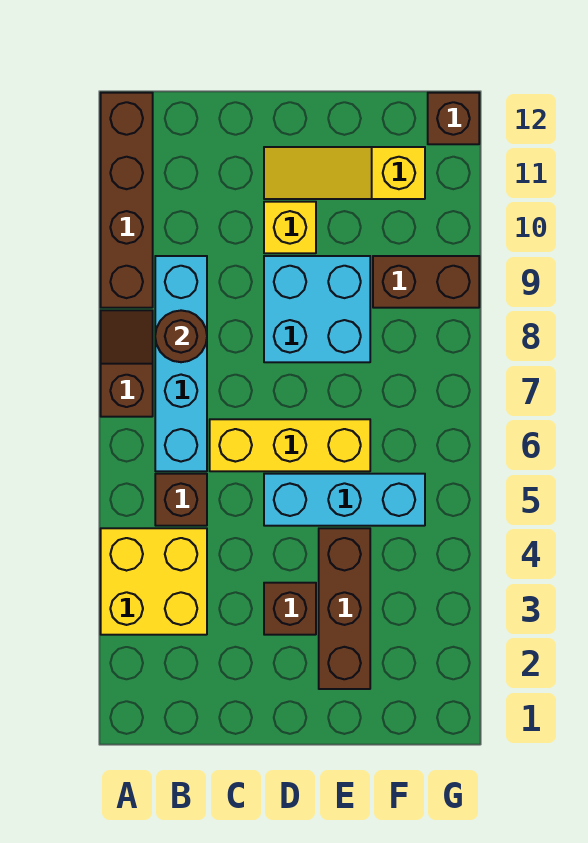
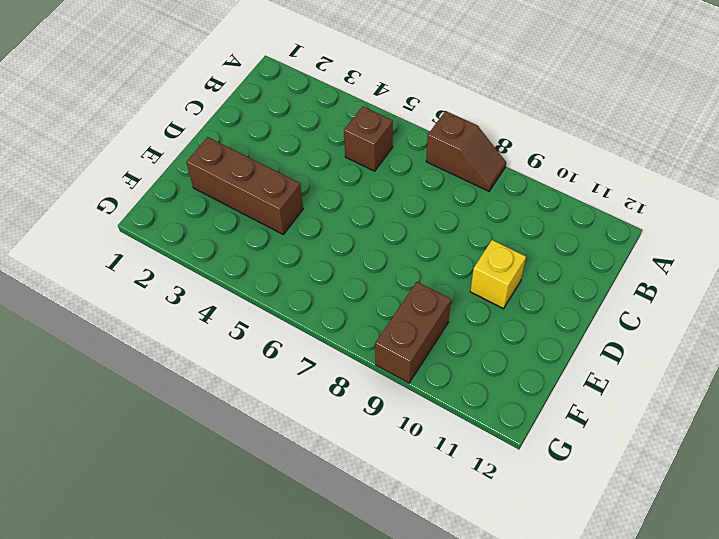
none -> yellow brick A3:B4 level 1
none -> brown brick A9:A12 level 1
none -> cyan brick B6:B9 level 1

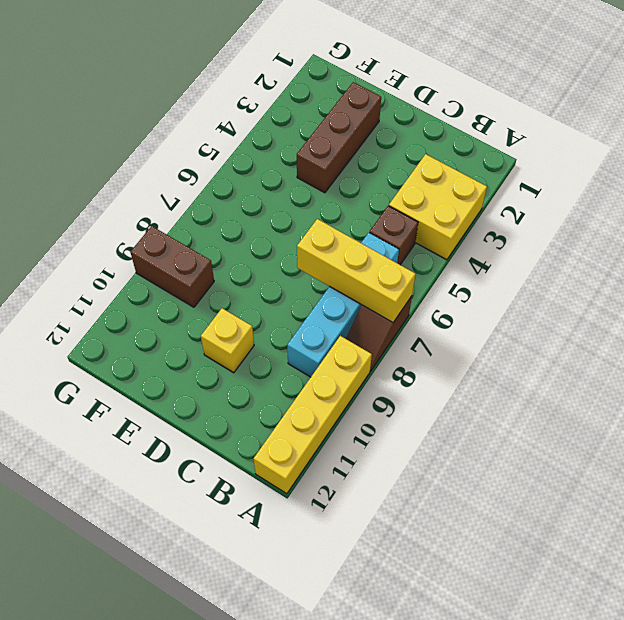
yellow brick A7:C7 level 2 -> yellow brick C6:E6 level 1
yellow brick A9:A12 level 1 -> brown brick A9:A12 level 1
none -> brown brick D3 level 1
none -> cyan brick D5:F5 level 1
none -> cyan brick D8:E9 level 1

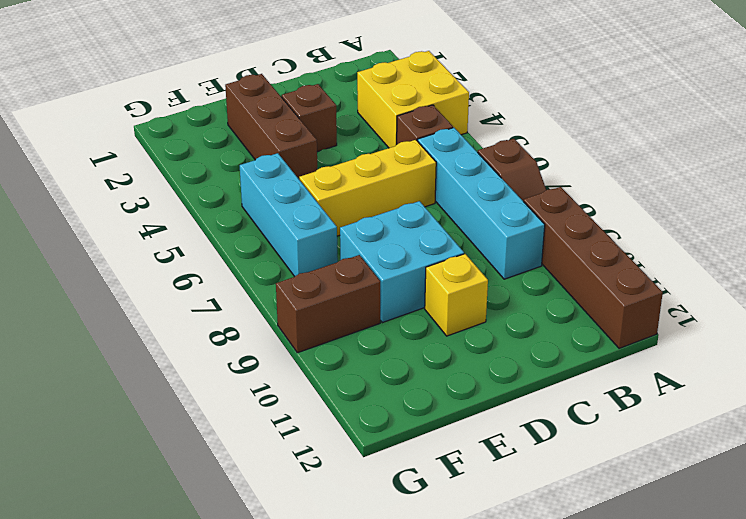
cyan brick F5:F7 level 1 -> cyan brick D5:F5 level 1
none -> yellow slope D11:F11 level 1 top F
none -> brown brick G12 level 1
none -> brown round brick B8 level 2

